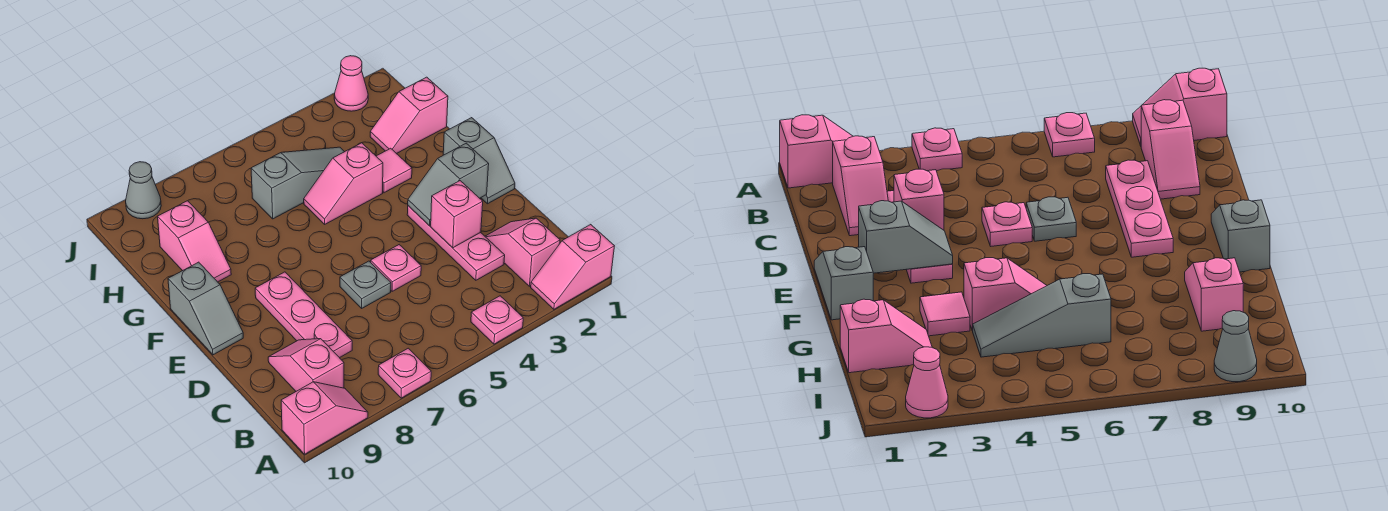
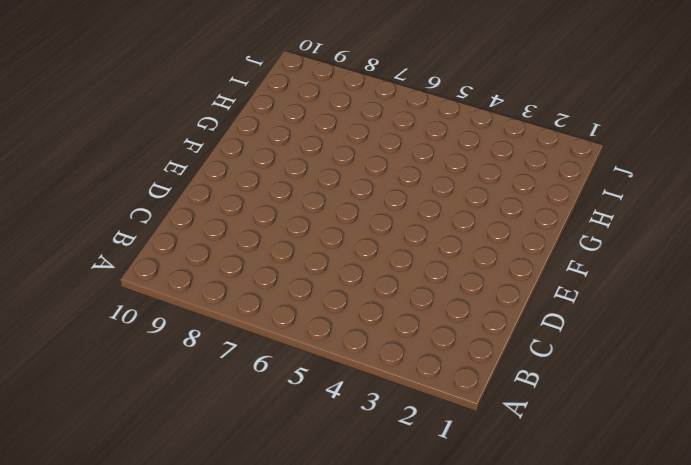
none -> pink slope A1:A2 level 1 top 1
none -> pink plate A4 level 1
none -> pink plate A7 level 1

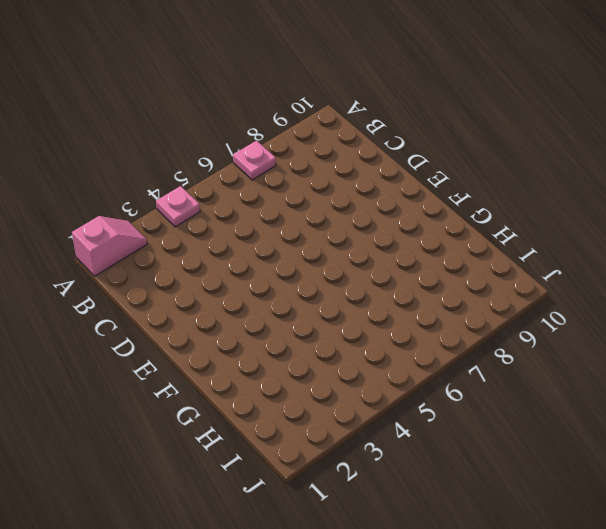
none -> pink slope A9:A10 level 1 top 10
none -> pink slope B2:C2 level 1 top B
none -> pink slope B9:C9 level 1 top B

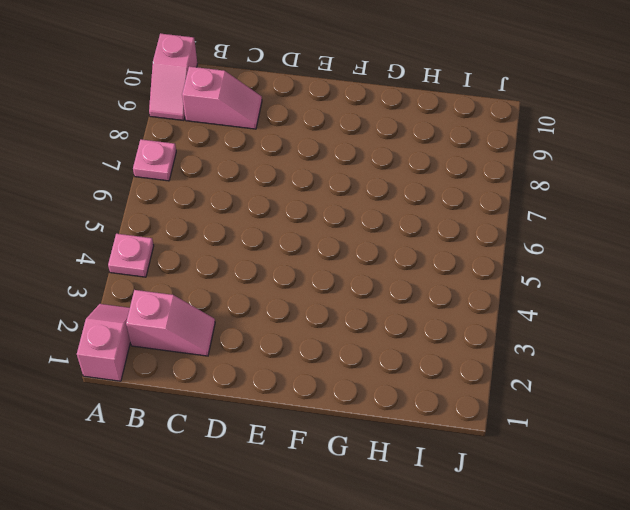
none -> pink plate C3:E3 level 1
none -> pink plate C8:E8 level 1
none -> pink plate D5 level 1

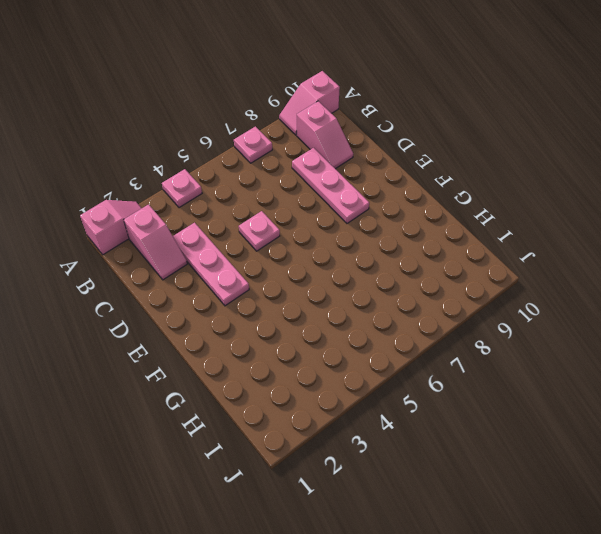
none -> grey plate D6 level 1
none -> grey slope E1:F1 level 1 top F
none -> grey slope E10:F10 level 1 top F

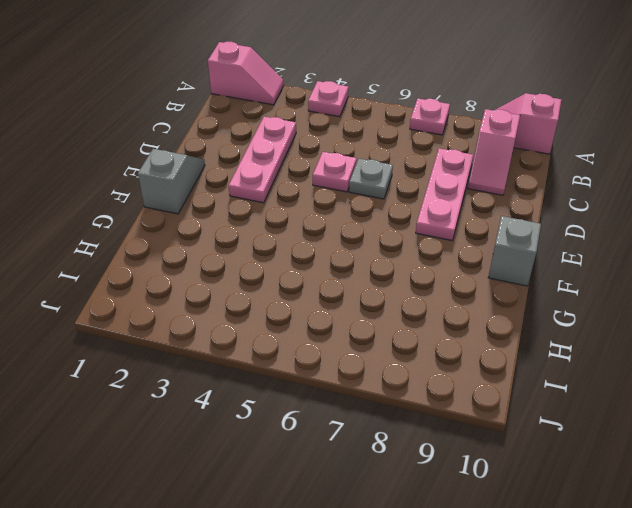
none -> pink slope B2:C2 level 1 top B
none -> pink tile G3 level 1
none -> pink slope G4:G5 level 1 top 4

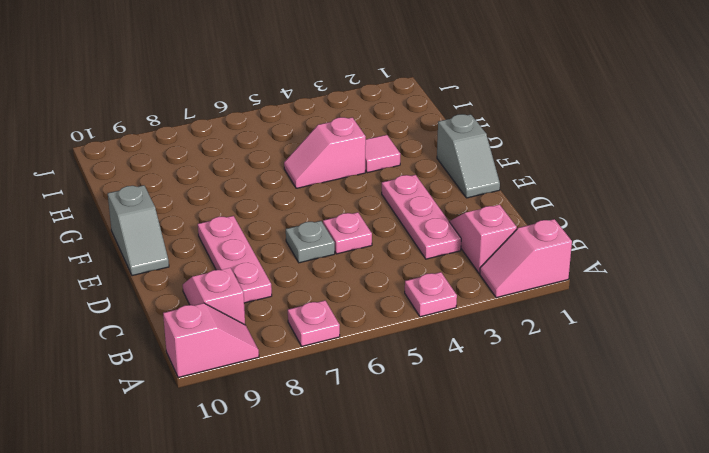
none -> pink slope G9:H9 level 1 top H
none -> pink slope H1:H2 level 1 top 1
none -> grey slope H4:H6 level 1 top 6

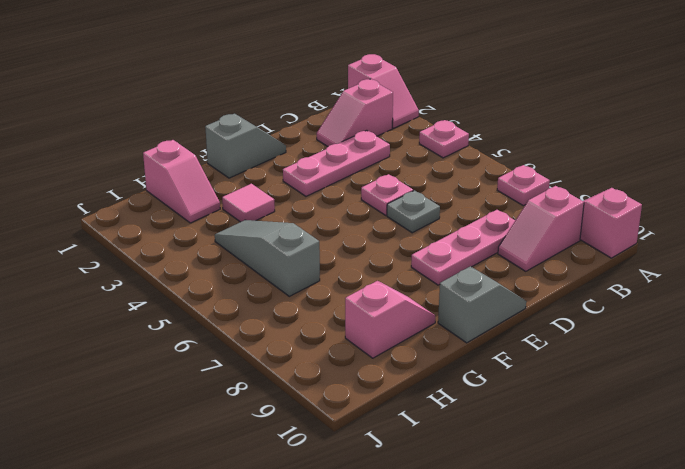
none -> pink slope G4:G5 level 1 top 4
none -> pink cone J2 level 1
none -> grey cone J9 level 1

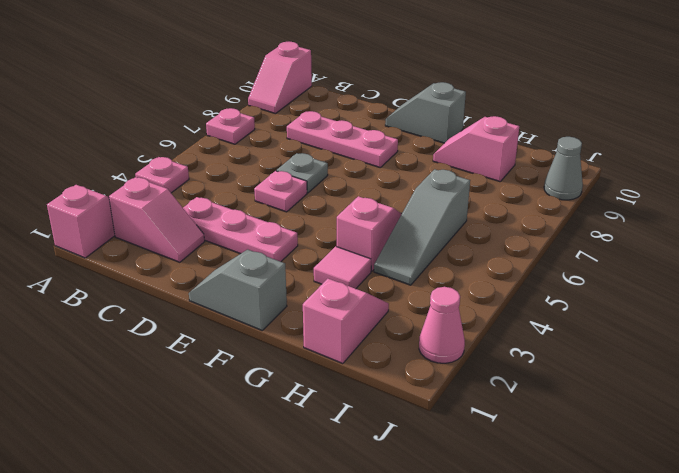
none -> pink slope B9:C9 level 1 top B
none -> pink brick D3 level 2
none -> grey slope E2:E3 level 2 top 2

